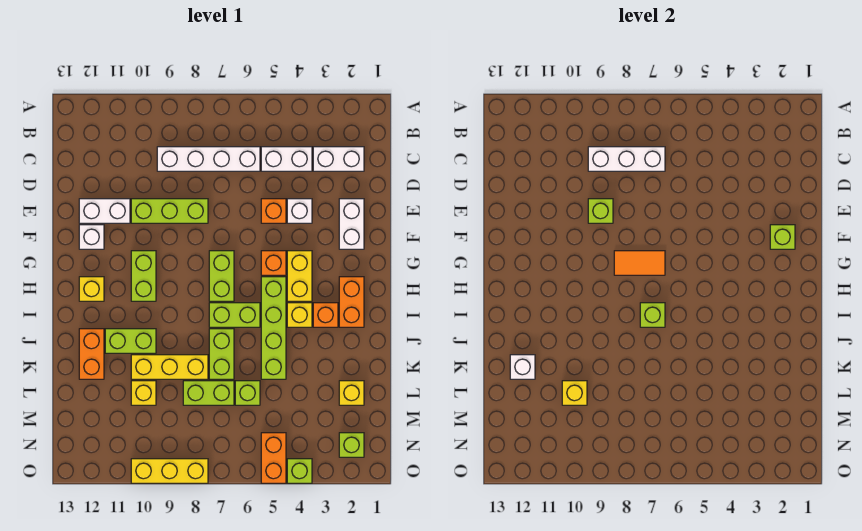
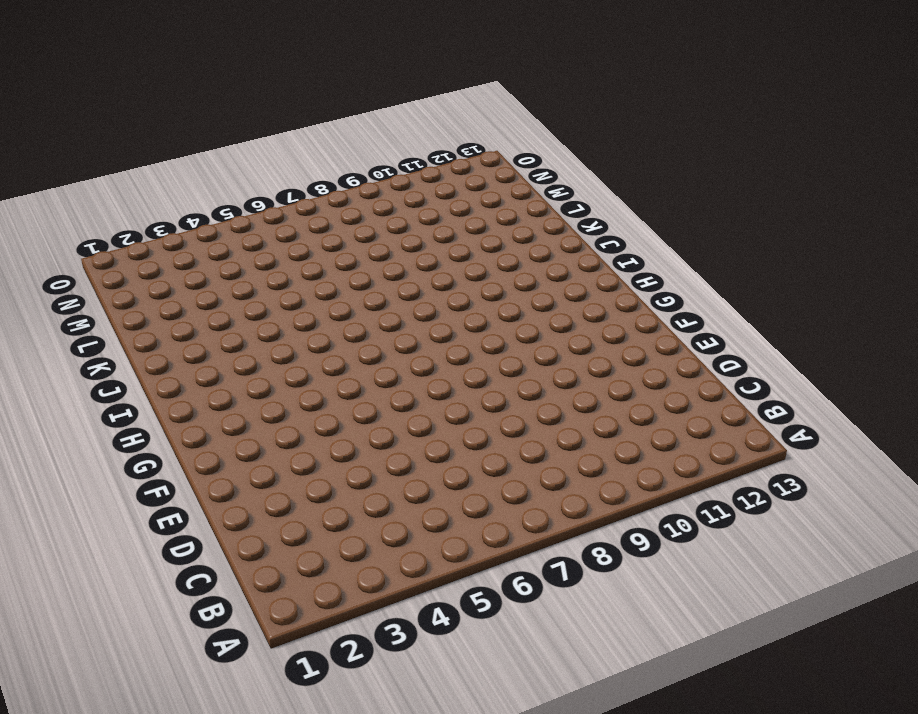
none -> white brick C2:C3 level 1
none -> white brick C4:C5 level 1
none -> white brick C6:C9 level 1
none -> white brick E2:F2 level 1

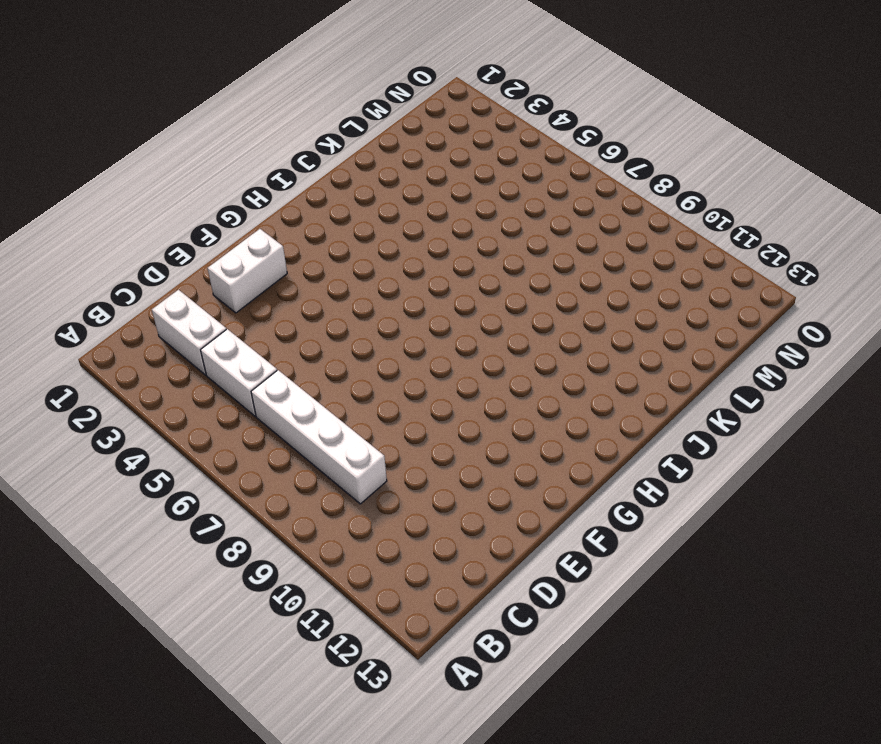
none -> white brick E4 level 1
none -> orange brick E5 level 1
none -> lime brick E8:E10 level 1
none -> white brick E11:E12 level 1

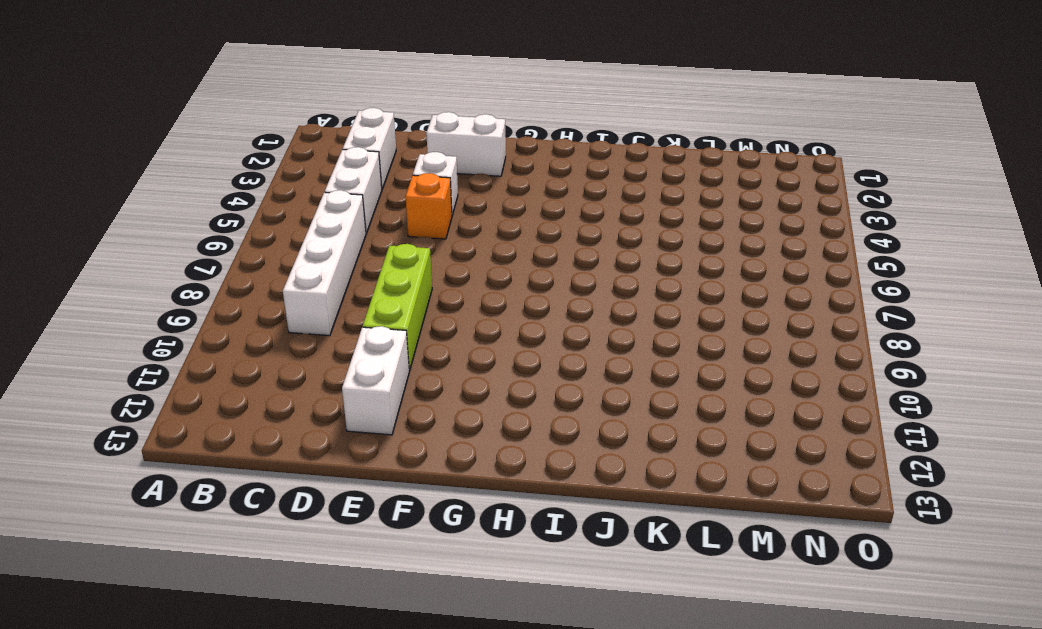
none -> white brick F12 level 1
none -> yellow brick G4:H4 level 1
none -> orange brick G5 level 1
none -> lime brick G7:H7 level 1

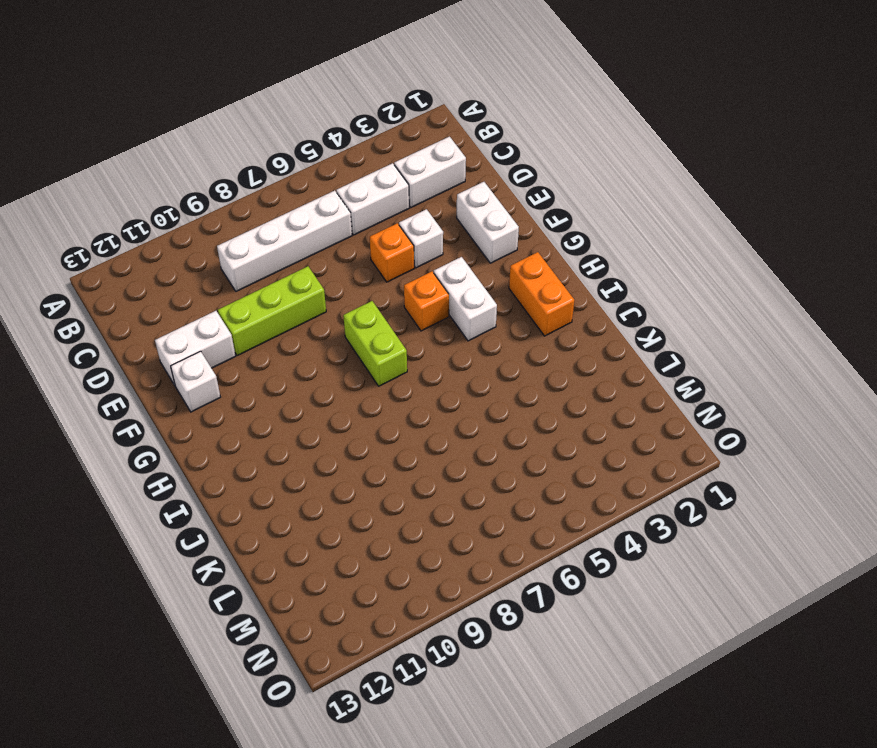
white brick G4:H4 level 1 -> yellow brick G4:H4 level 1
none -> lime brick G10:H10 level 1
none -> lime brick H5:K5 level 1
none -> yellow brick H12 level 1
none -> orange brick I3 level 1

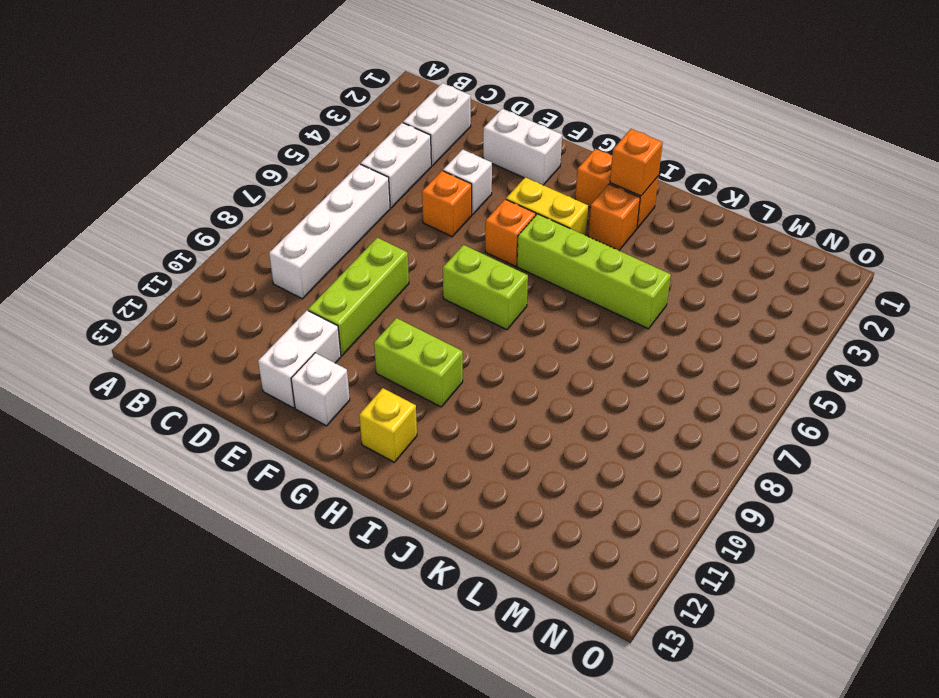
orange brick I2 level 2 -> none
none -> yellow brick I4 level 1
none -> lime brick I6:I7 level 1
none -> lime brick J7:K7 level 1
none -> lime brick J10:J11 level 1

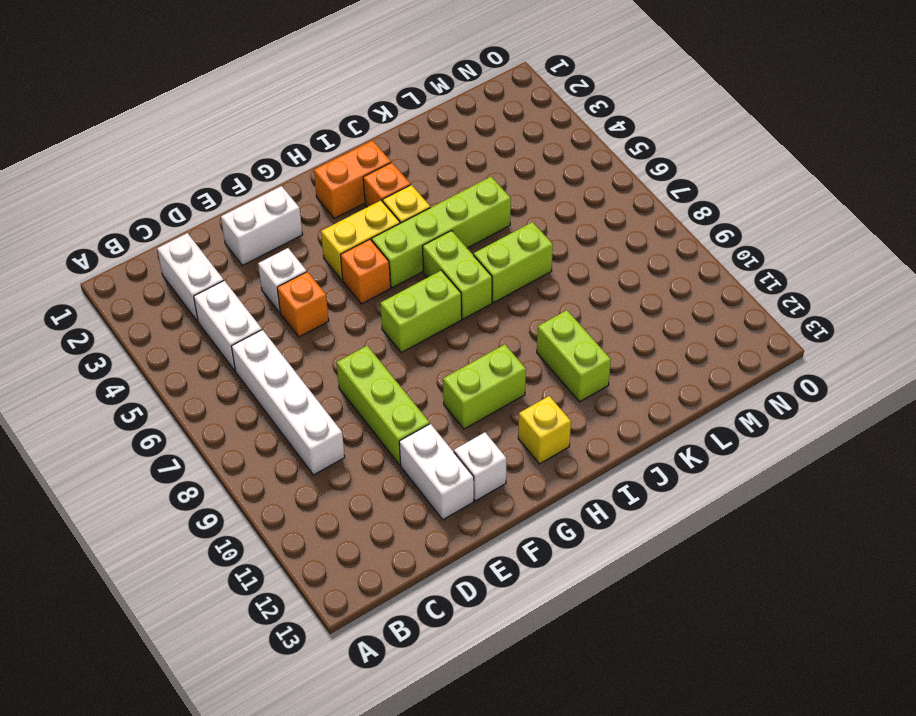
none -> orange brick J12:K12 level 1
none -> yellow brick K8:K10 level 1
none -> yellow brick L2 level 1
none -> lime brick L6 level 1

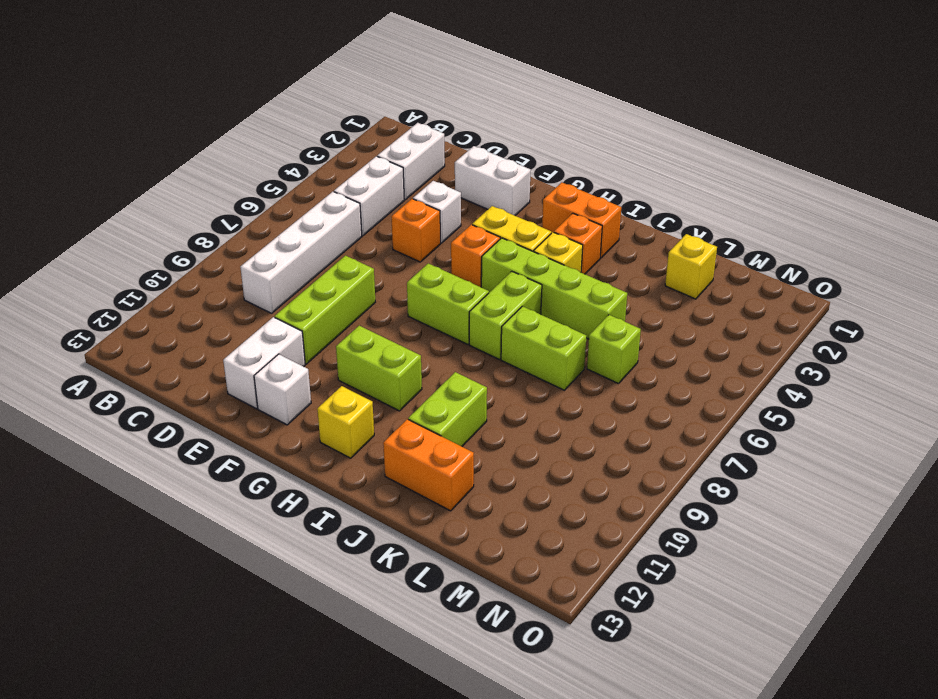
none -> yellow brick K8:K10 level 1
none -> lime brick L7:L8 level 1
none -> yellow brick L10 level 1
none -> lime brick N2 level 1

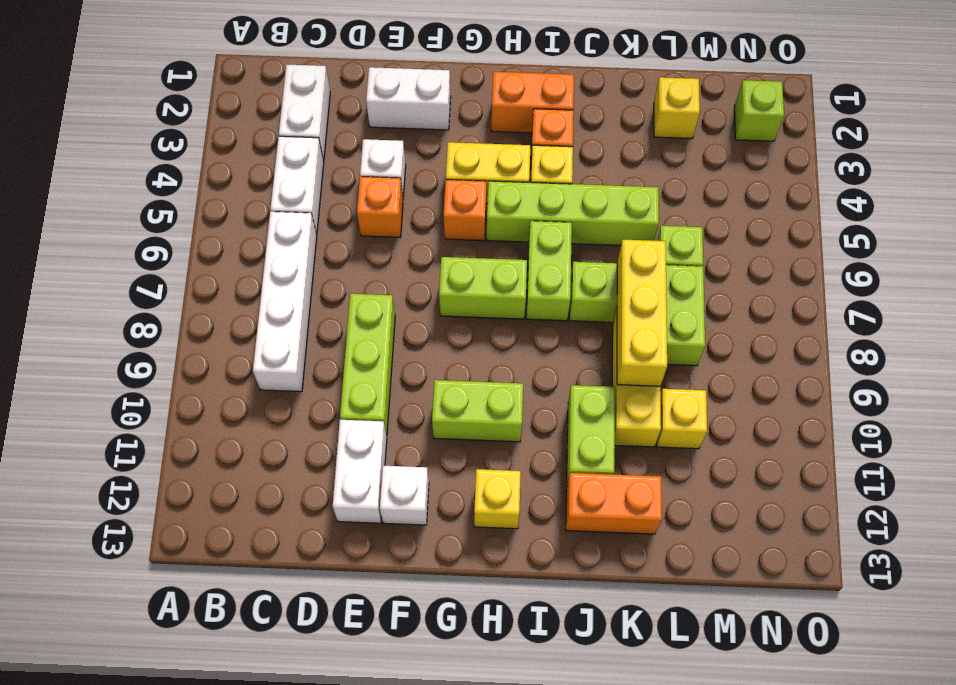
yellow brick K7:K9 level 2 -> yellow brick O8:O10 level 1
none -> orange brick N5:O5 level 1
none -> lime brick O4 level 1
none -> white brick C7:C9 level 2
none -> lime brick E9 level 2

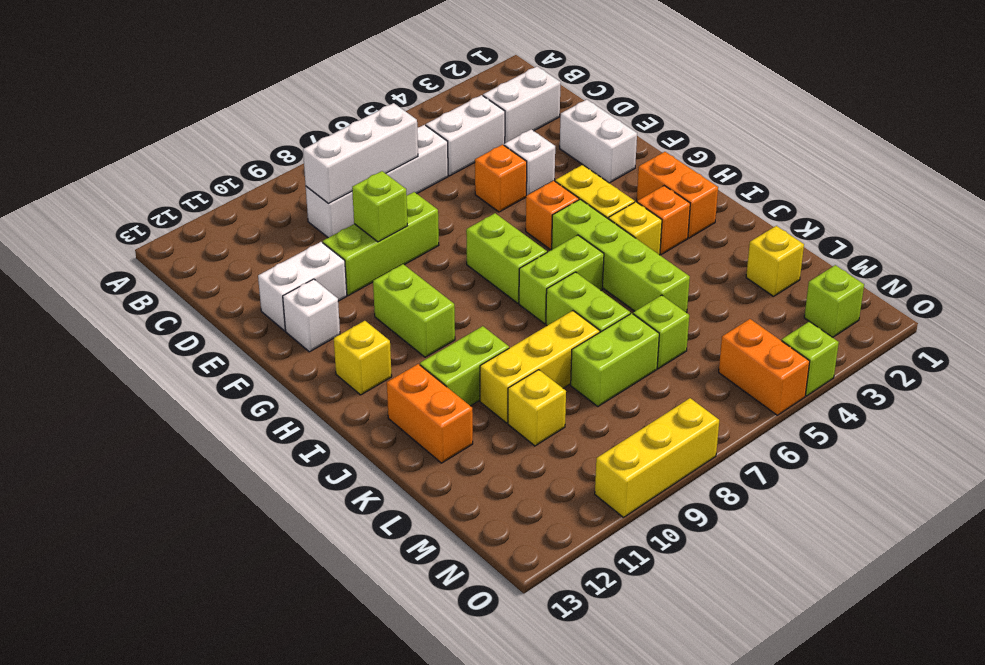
none -> lime brick F2 level 2
none -> orange tile G7:G8 level 2
none -> lime brick I7 level 2
none -> white brick K12 level 2

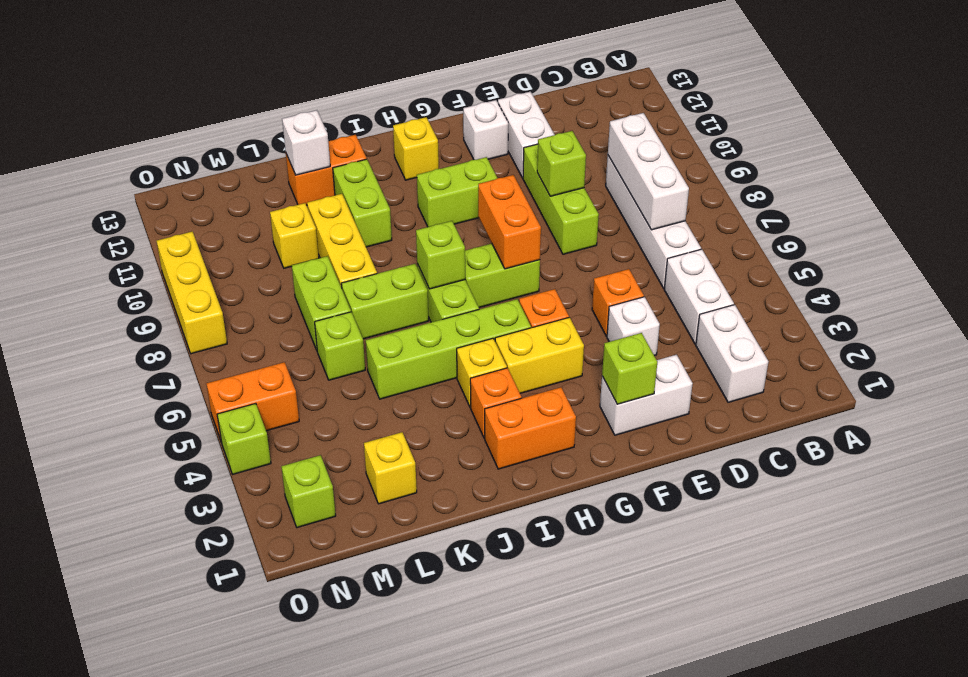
orange brick G7:G8 level 2 -> orange tile G7:G8 level 2
none -> yellow brick L10 level 2

